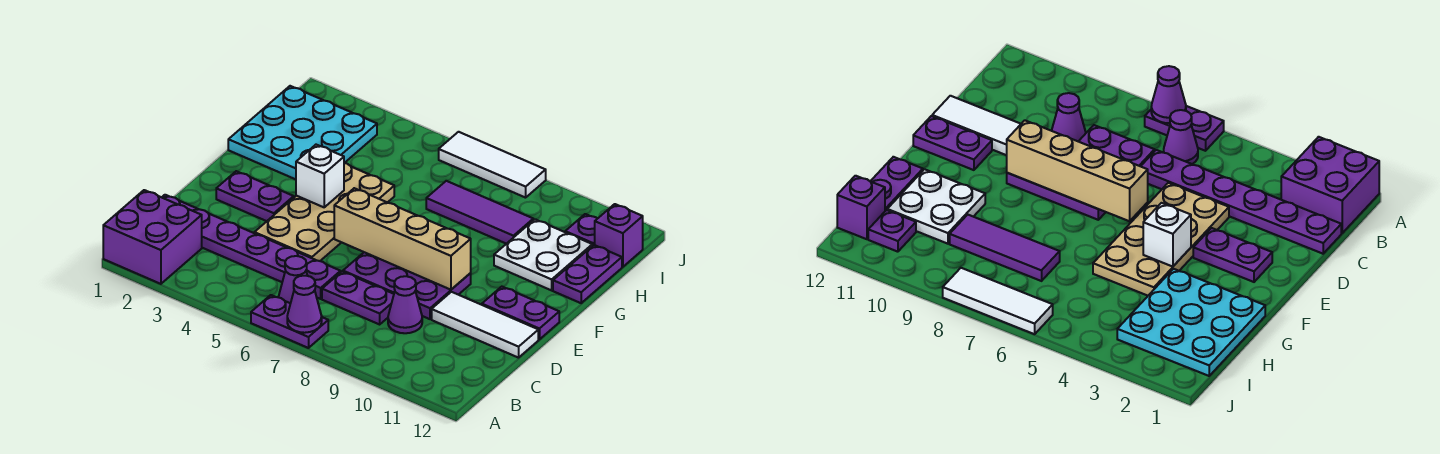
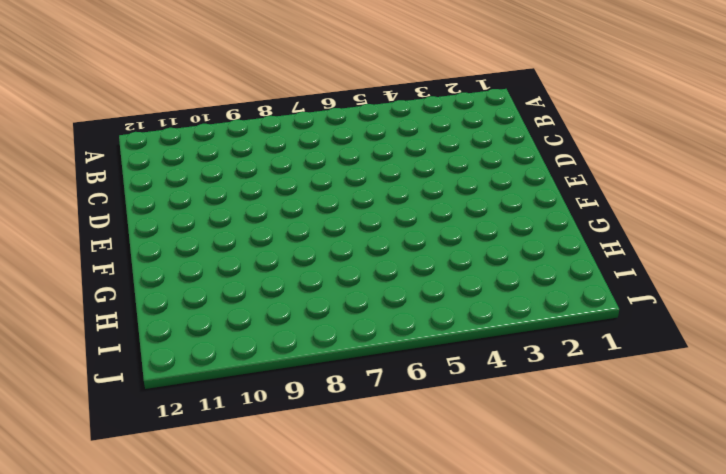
none -> purple brick A1:B2 level 1
none -> purple plate A6:A7 level 1
none -> purple cone B6 level 1

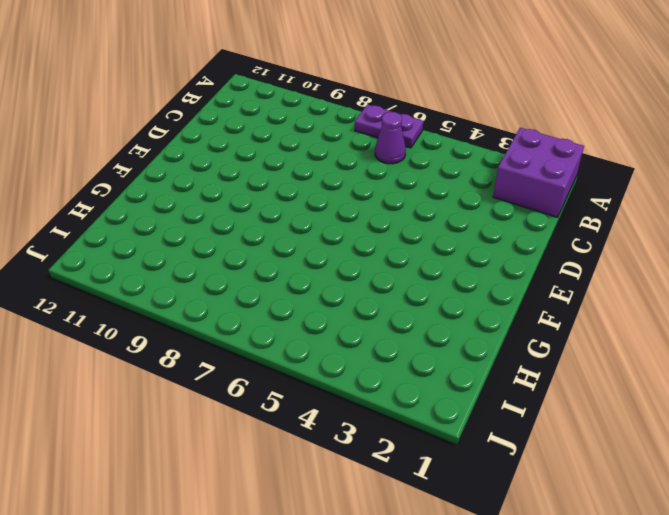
none -> purple plate C1:C6 level 1
none -> purple plate C7:C8 level 1
none -> purple cone C9 level 1

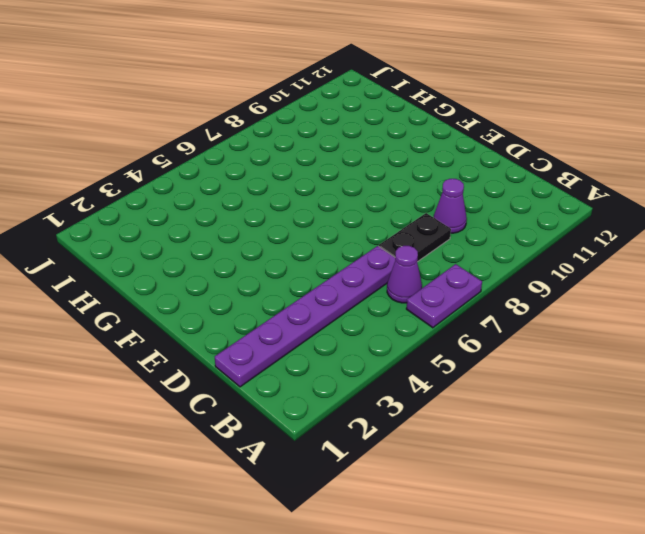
black plate C7:C8 level 1 -> purple plate C7:C8 level 1
none -> purple brick A1:B2 level 1
none -> tan plate D4:G5 level 1
none -> purple plate D7:E9 level 1

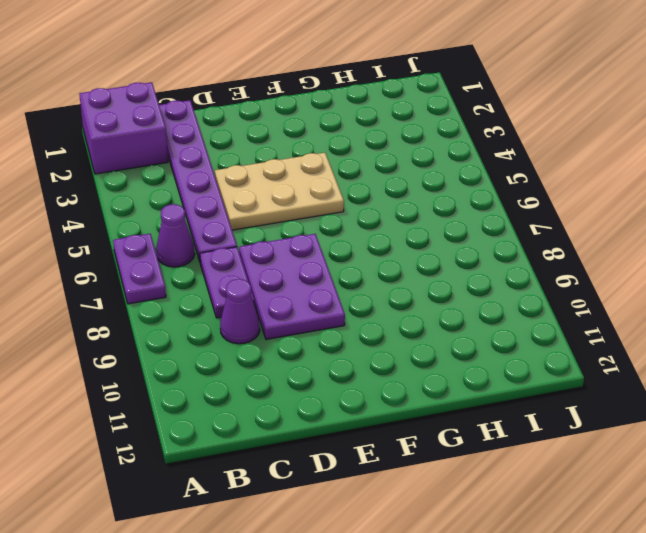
tan plate D4:F5 level 1 -> tan plate D4:G5 level 1
none -> white tile D10:D12 level 1
none -> purple plate E2:E3 level 1
none -> purple plate E11:E12 level 1

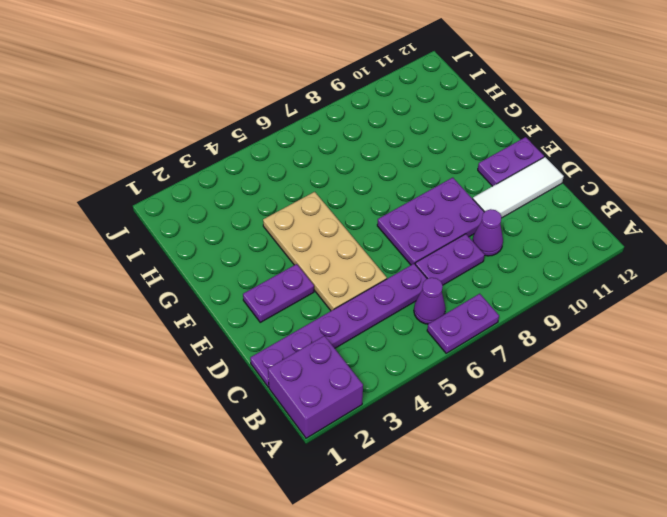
none -> cyan plate G1:I3 level 1
none -> white plate G10:H11 level 1
none -> purple plate G12:H12 level 1

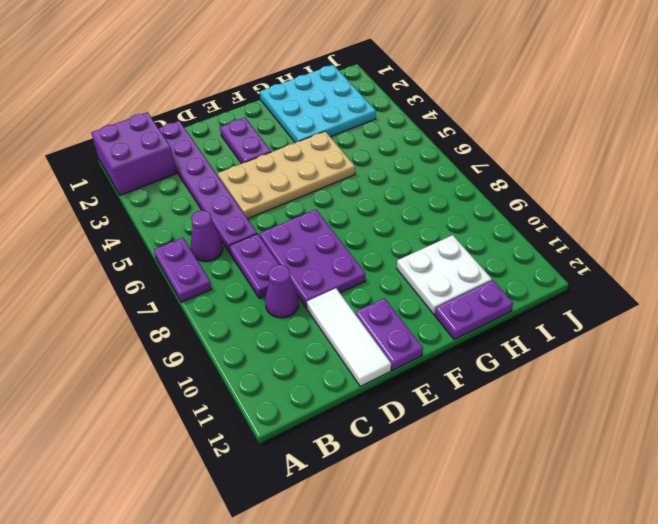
none -> purple tile H7:H9 level 1
none -> purple plate I11 level 1
none -> purple brick I12 level 1

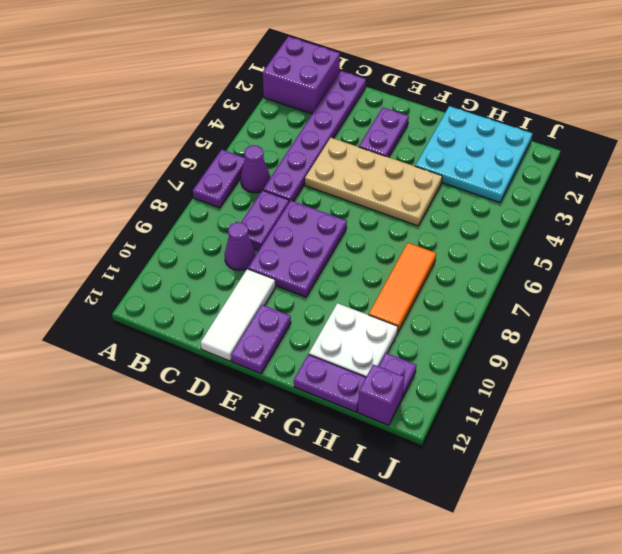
orange tile H7:H9 level 1 -> purple tile H7:H9 level 1
none -> white tile J6:J8 level 1
none -> purple cone A7 level 2
none -> tan brick E6:E9 level 2

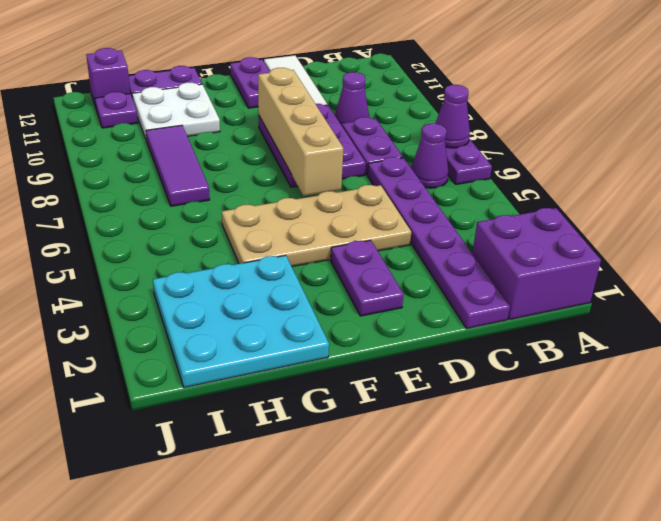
none -> white tile J6:J8 level 1
none -> white brick F4 level 2

